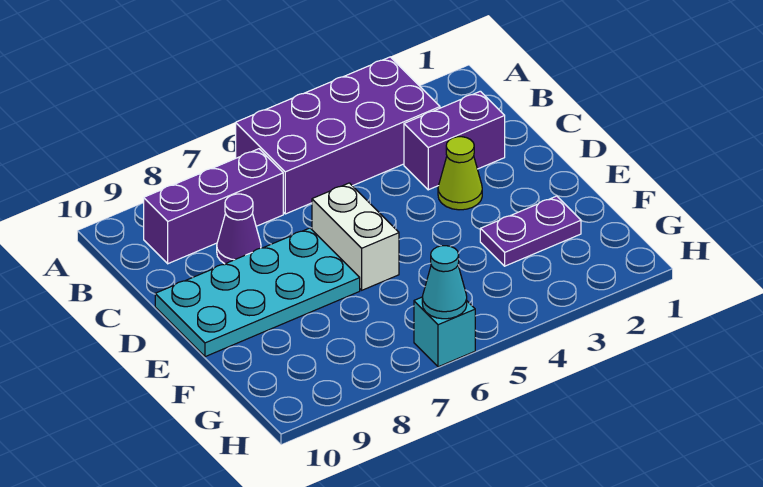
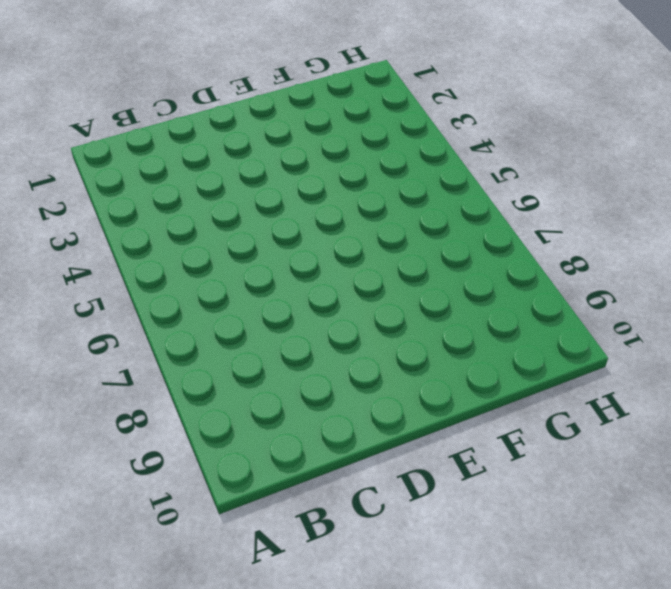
none -> purple brick A3:B6 level 1
none -> purple brick B7:B9 level 1

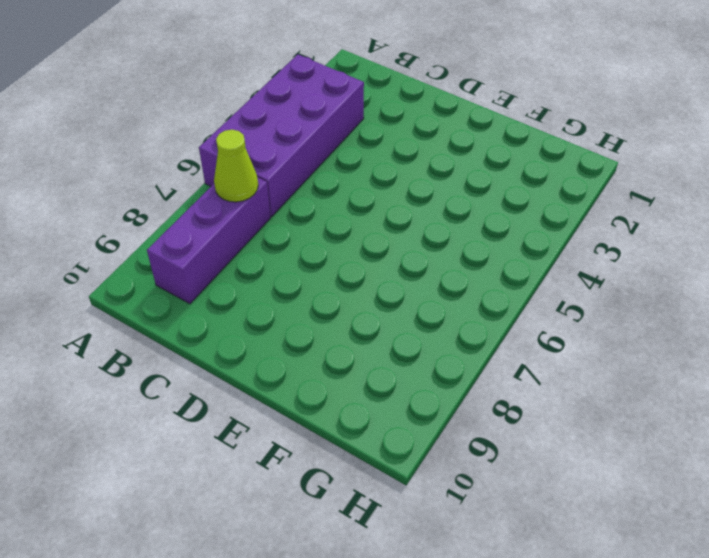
lime cone B7 level 2 -> lime cone D3 level 1
none -> purple brick C2:C3 level 1
none -> purple cone C8 level 1

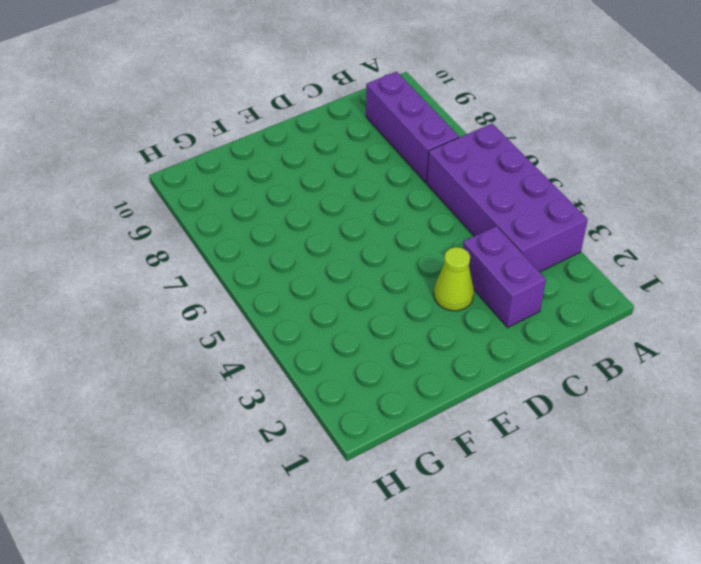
none -> purple cone C8 level 1
none -> white brick D6:E6 level 1

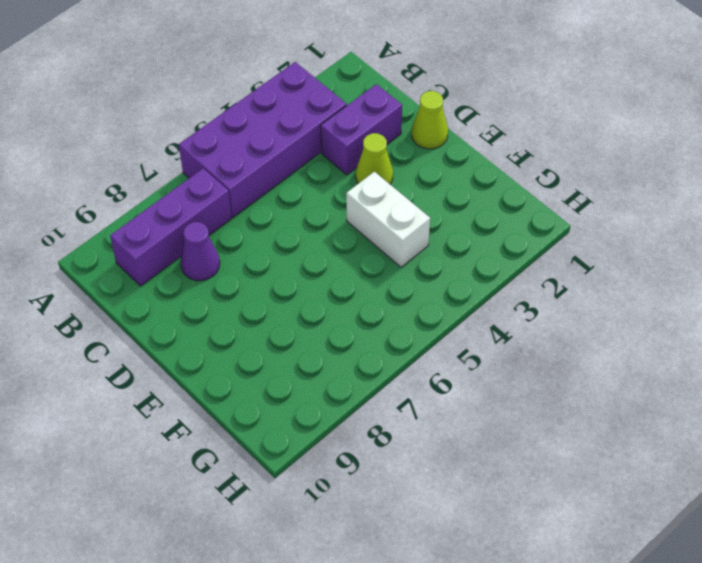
lime cone D1 level 1 -> none
white brick E4:F4 level 1 -> white brick D6:E6 level 1
none -> cyan plate D7:E10 level 1
none -> purple plate F2:F3 level 1

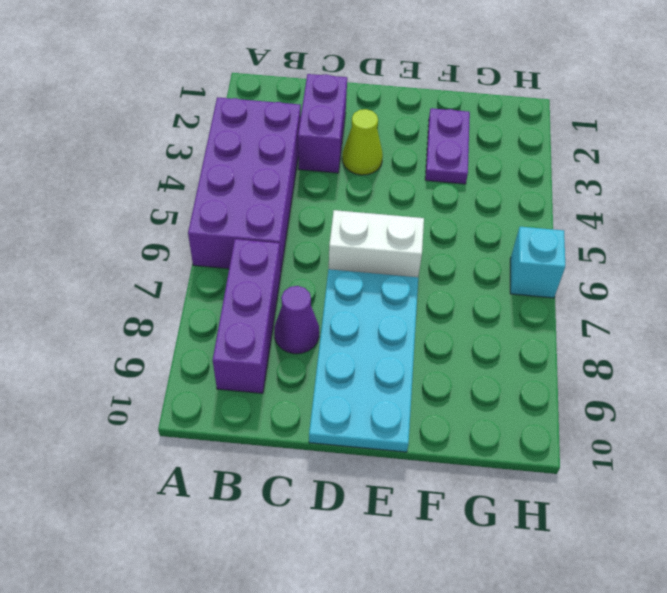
none -> cyan cone H6 level 2

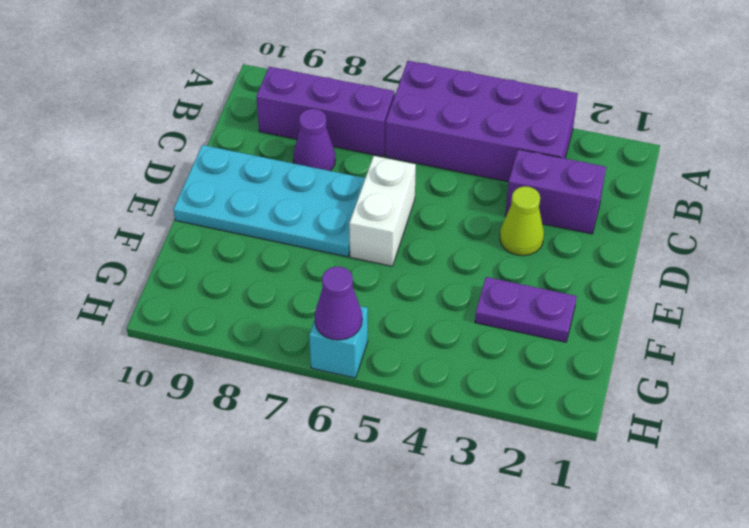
purple cone H6 level 2 -> cyan cone H6 level 2

